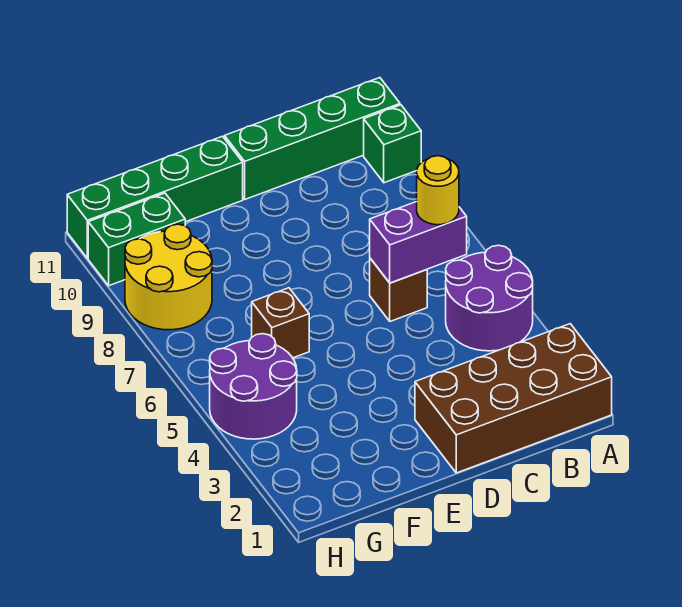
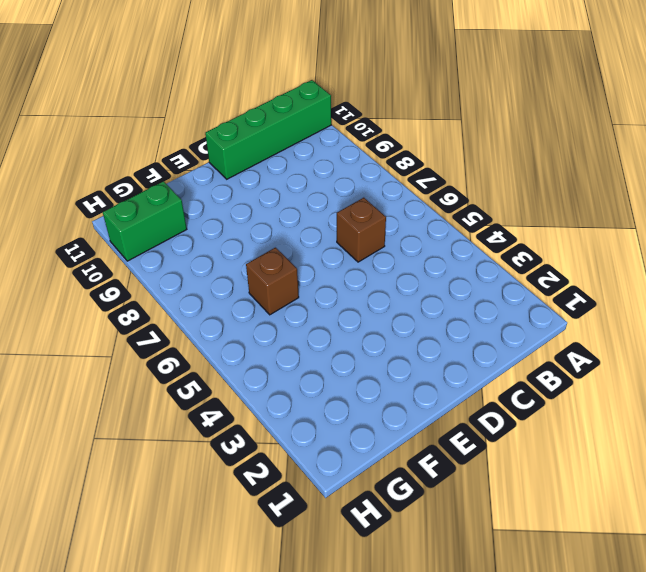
none -> brown brick A1:D2 level 1
none -> purple round brick A4:B5 level 1
none -> green brick A10 level 1

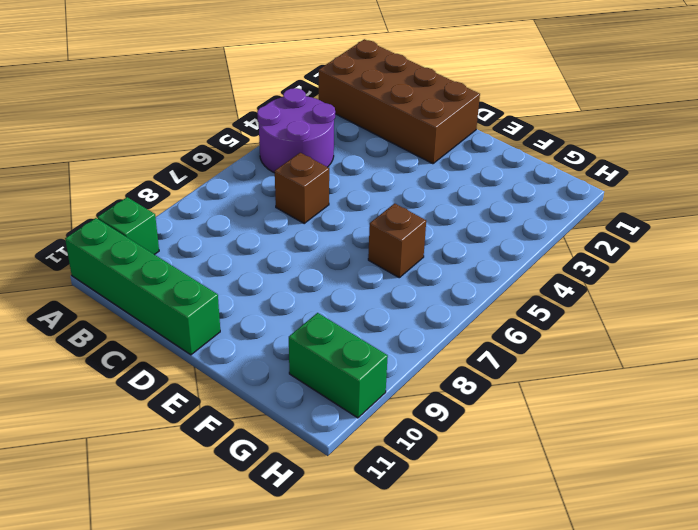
none -> green brick E11:H11 level 1
none -> purple round brick G4:H5 level 1
none -> yellow round brick G8:H9 level 1

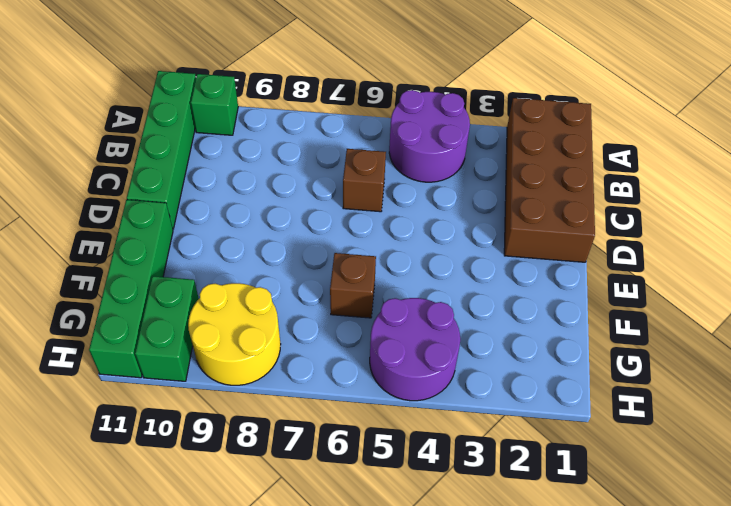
none -> purple brick B6:C6 level 2
none -> yellow round brick B6 level 3

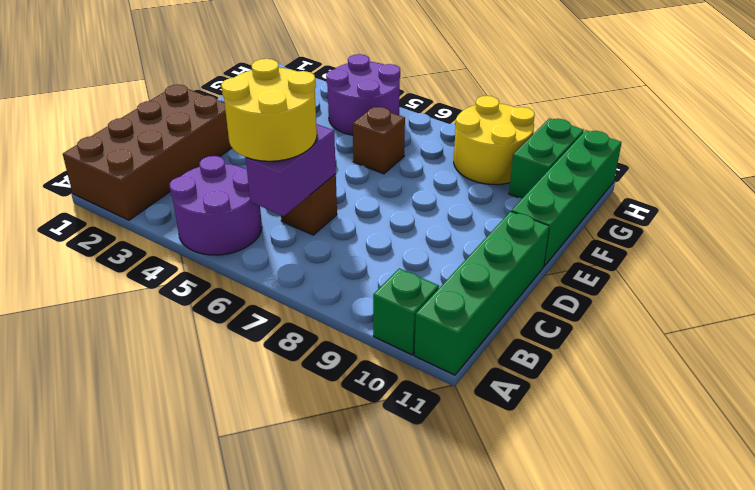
yellow round brick B5:C6 level 3 -> yellow round brick B6 level 3

